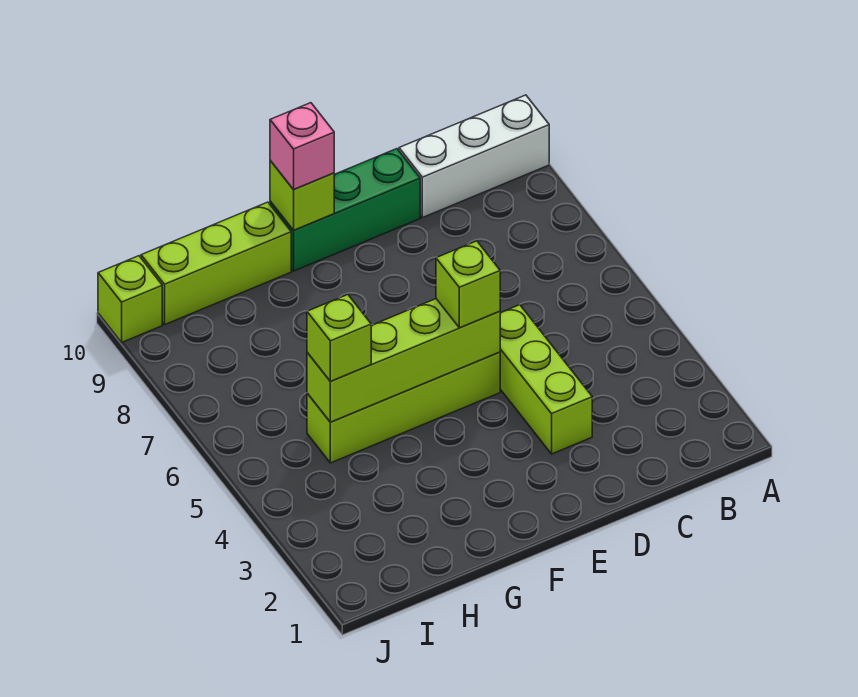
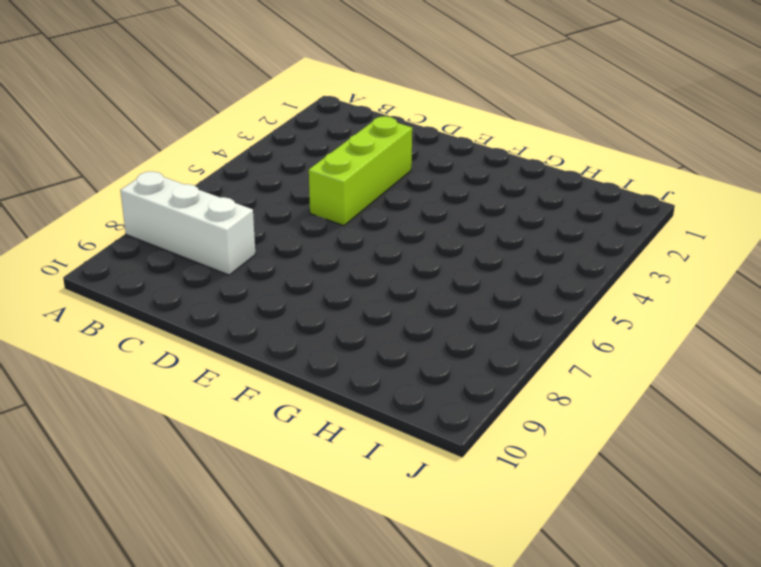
white brick A8:C8 level 1 -> white brick A10:C10 level 1
none -> green brick D10:F10 level 1
none -> lime brick E5:H5 level 1

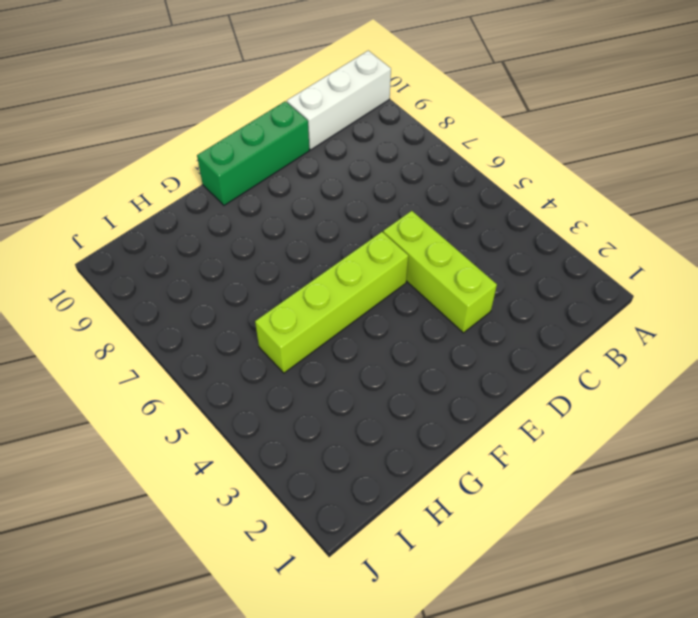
none -> lime brick G10:I10 level 1
none -> lime brick J10 level 1

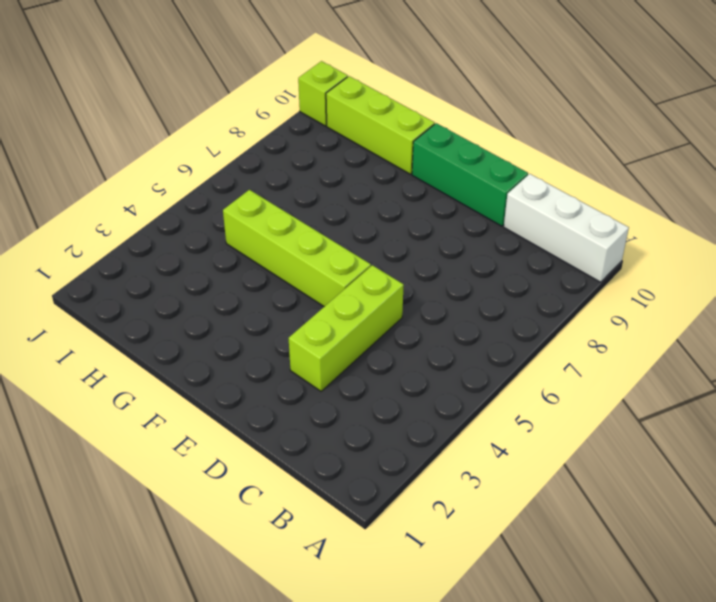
none -> lime brick E5:H5 level 2
none -> lime brick F10 level 2

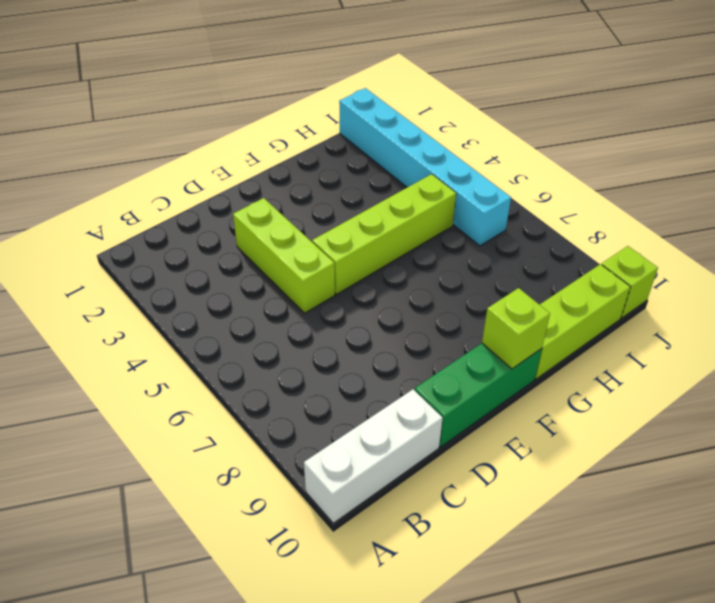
cyan brick I1:I6 level 1 -> none
none -> lime brick E5:H5 level 2
none -> lime brick E5 level 3

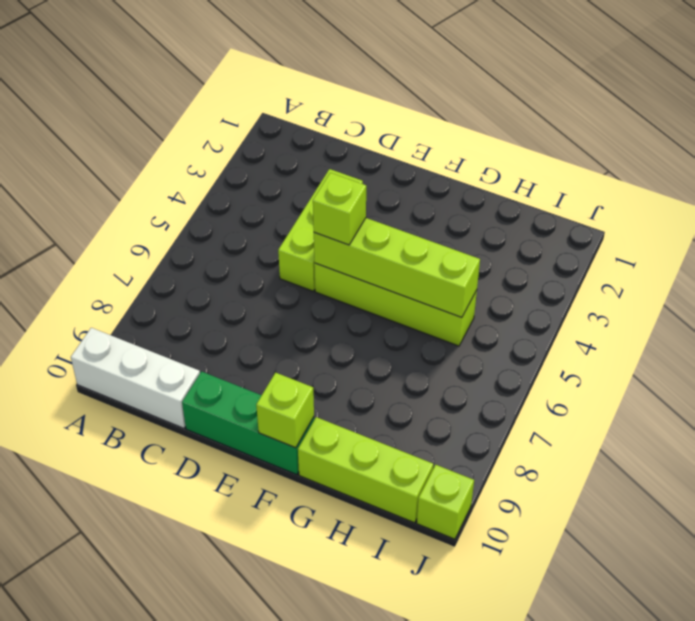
none -> pink brick F10 level 3
none -> lime brick H5 level 3

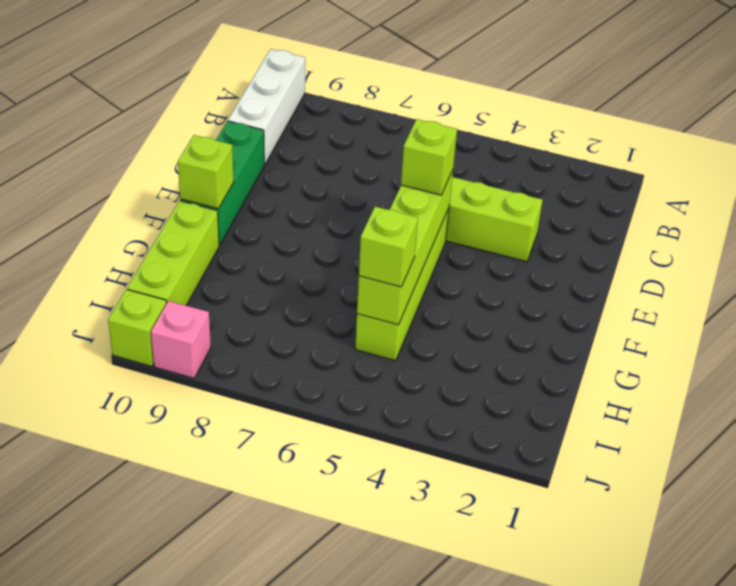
pink brick J9 level 1 -> pink brick F10 level 3

